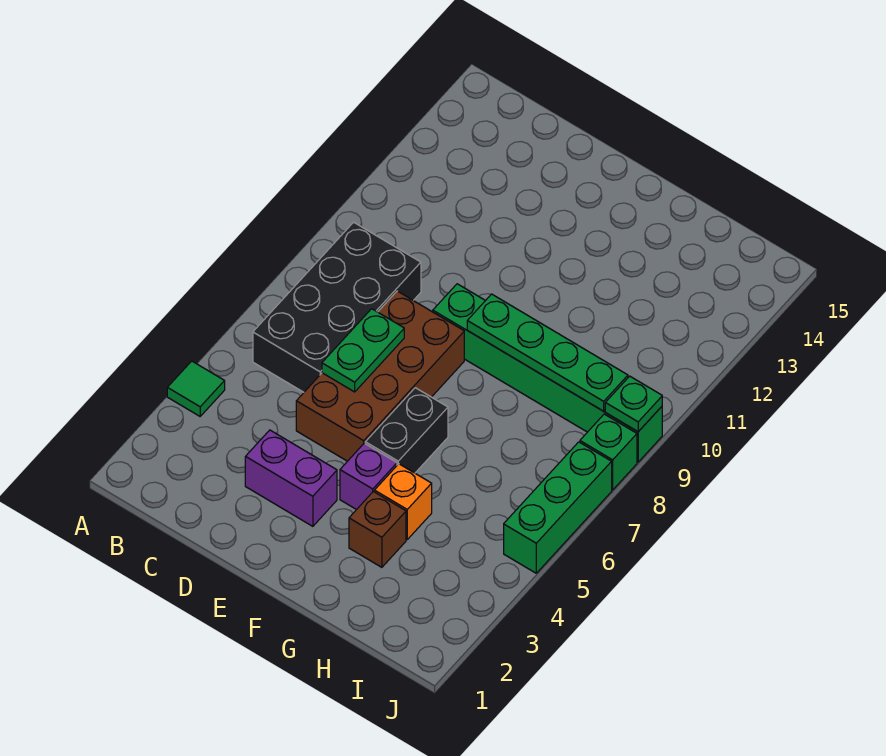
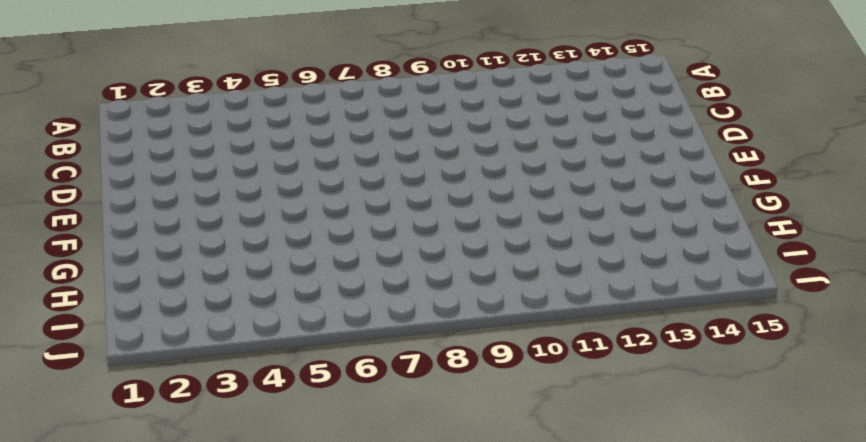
none -> green tile A4 level 1
none -> black brick B6:C9 level 1
none -> purple brick D3:E3 level 1

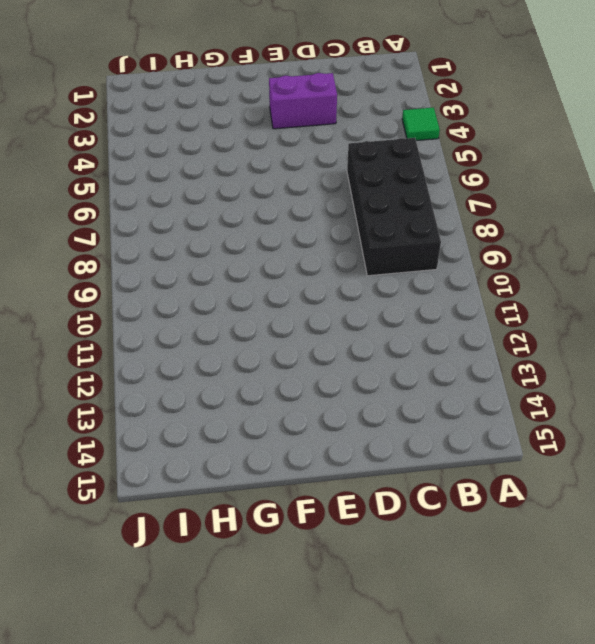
none -> brown brick D5:E8 level 1
none -> green brick E9:J9 level 1
none -> purple brick F4 level 1

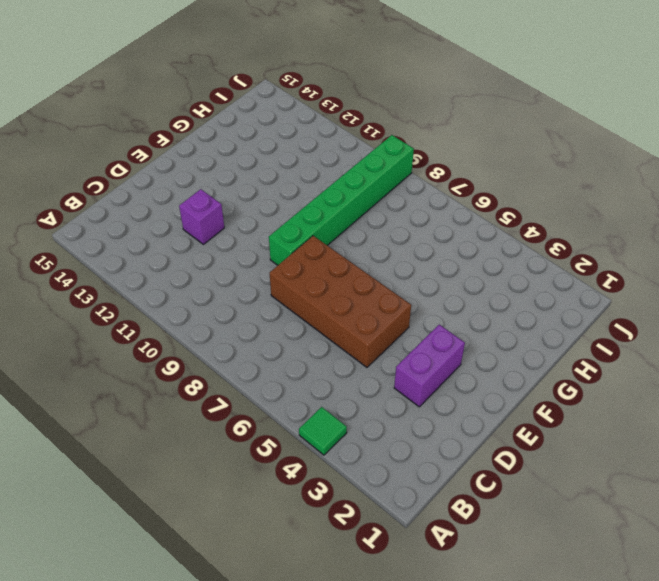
purple brick D12 level 1 -> purple brick F4 level 1
none -> black brick B6:C9 level 1
none -> black brick F5:F6 level 1
none -> brown brick G3 level 1

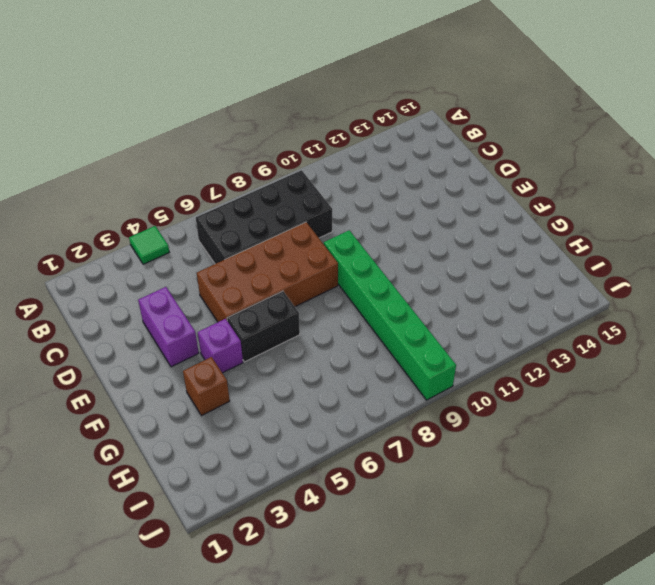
none -> orange brick G4 level 1
none -> green brick J5:J7 level 1
none -> green brick J8 level 1

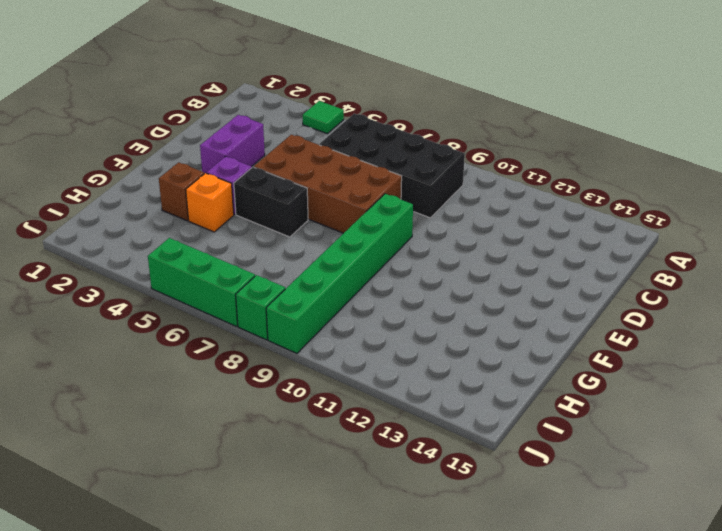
none -> green plate D6:D7 level 2
none -> green plate F9:I9 level 2
none -> green plate J9 level 2

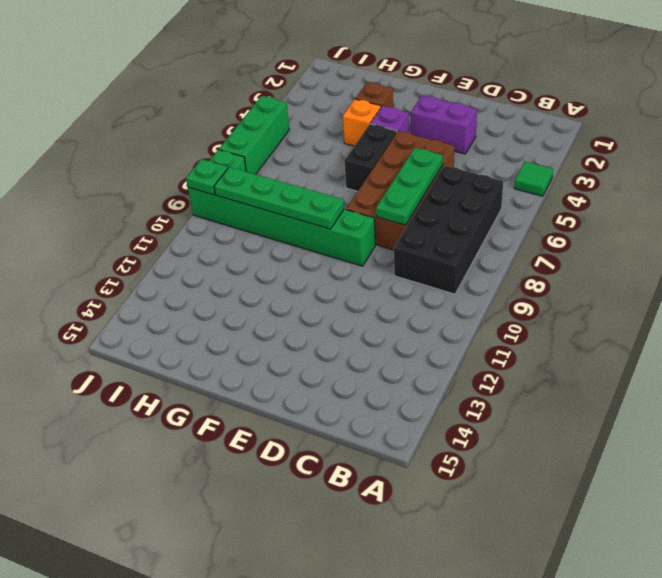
green plate D6:D8 level 2 -> green plate D6:D7 level 2

